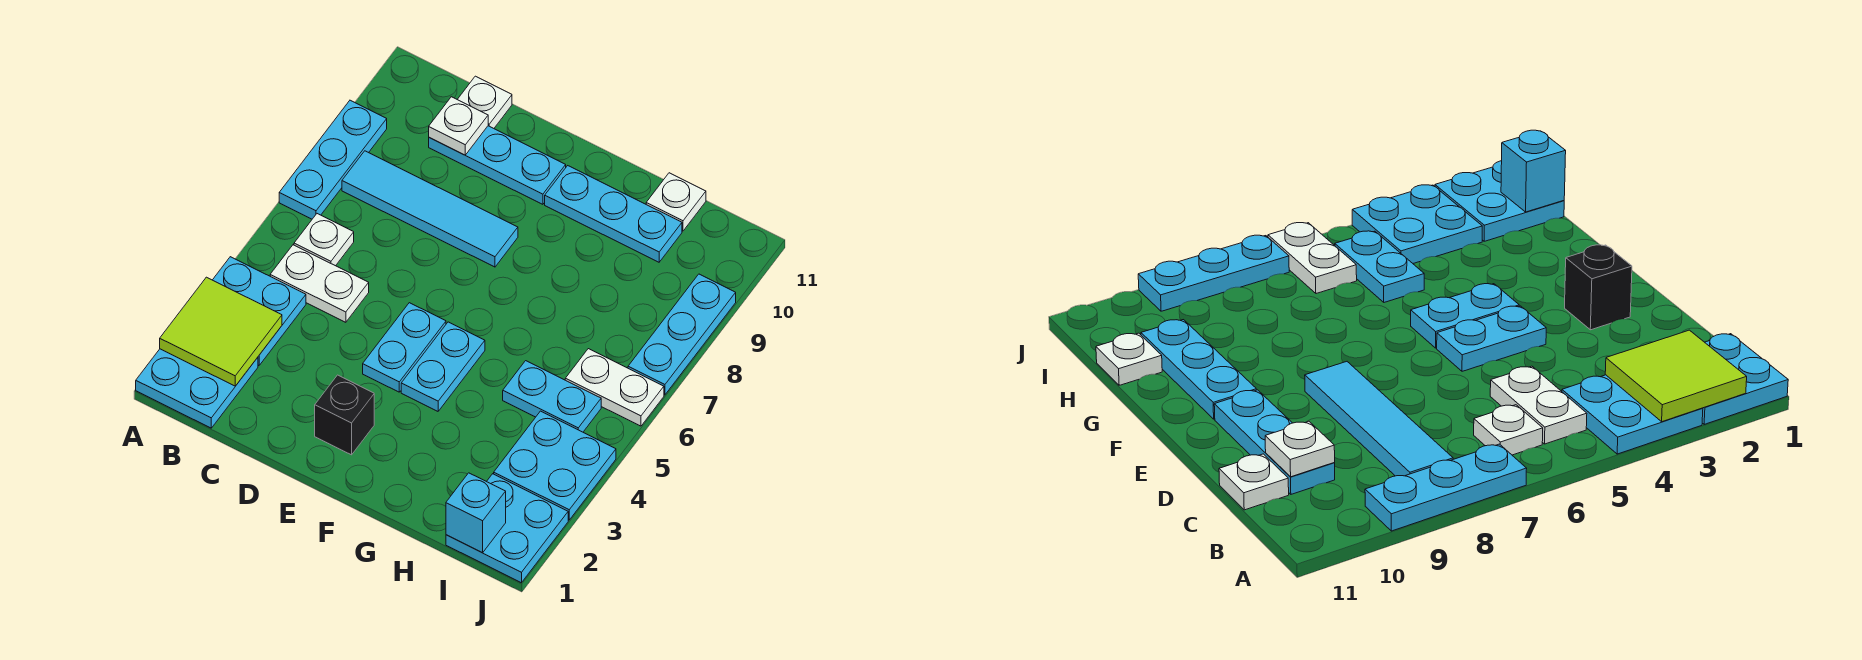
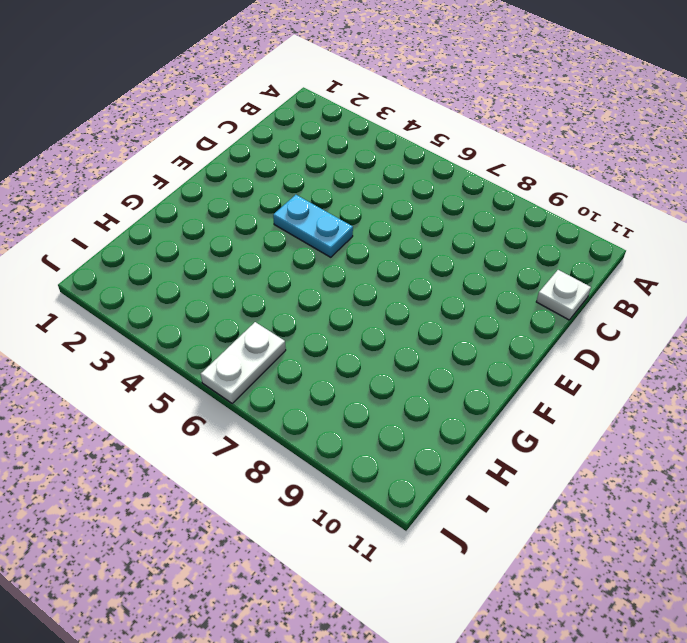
none -> cyan plate A1:B2 level 1
none -> cyan plate A3:B4 level 1
none -> cyan plate A7:A9 level 1

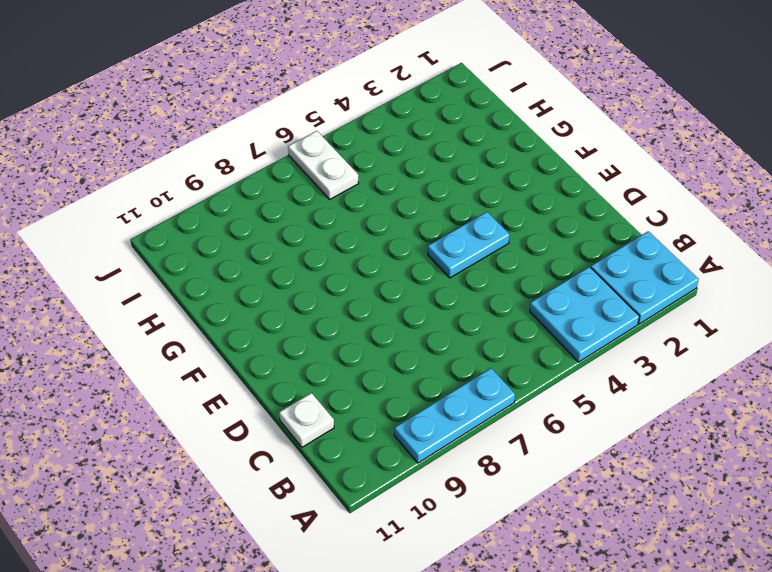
none -> white plate B5:C5 level 1
none -> white plate B6 level 1
none -> cyan tile B8:E8 level 1

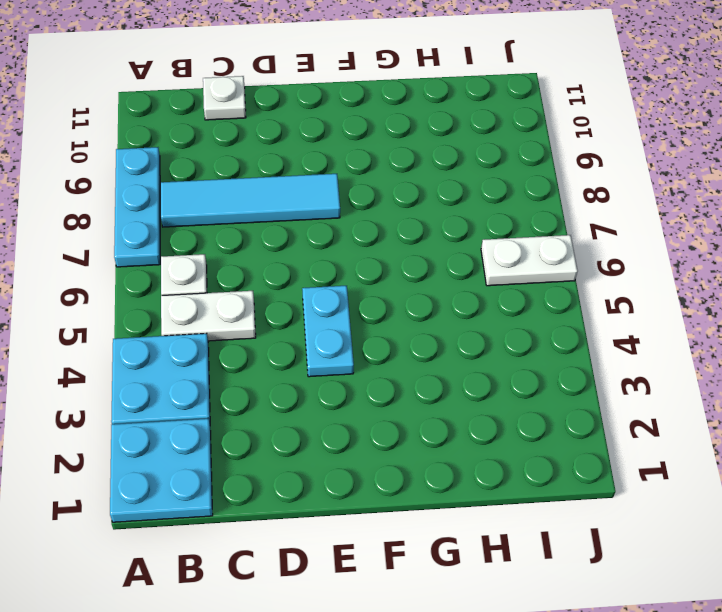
none -> cyan plate C10:E10 level 1
none -> black brick E2 level 1
none -> cyan plate F4:F5 level 1

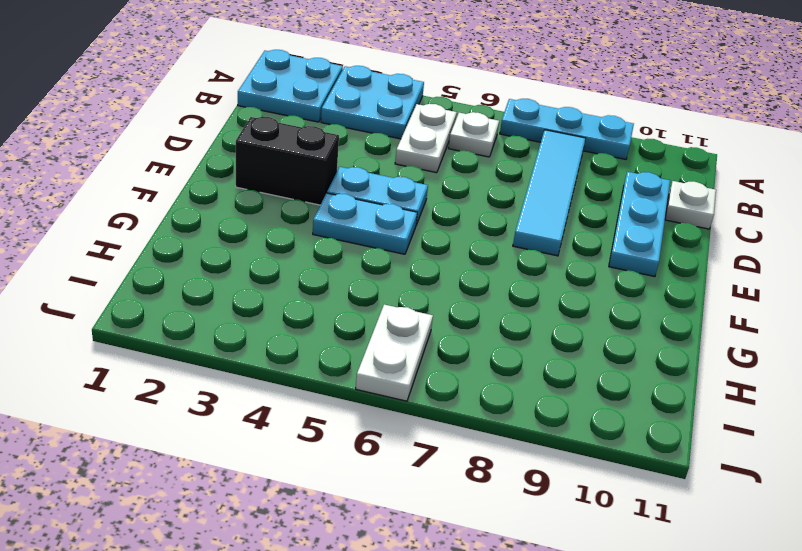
black brick E2:E3 level 1 -> black brick E2 level 1
none -> cyan plate F10:H10 level 1
none -> cyan plate H5:I5 level 1
none -> white plate H11 level 1

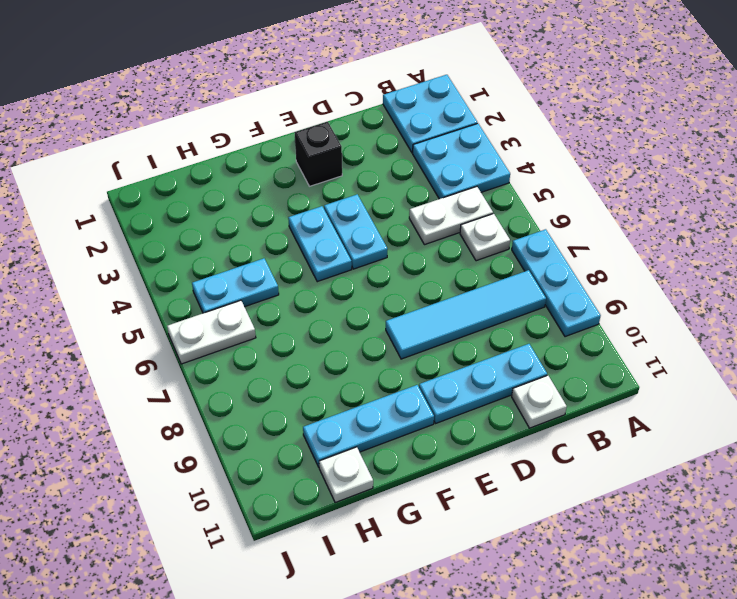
none -> cyan plate I1:J2 level 1
none -> cyan plate I3:J4 level 1
none -> cyan plate J7:J9 level 1

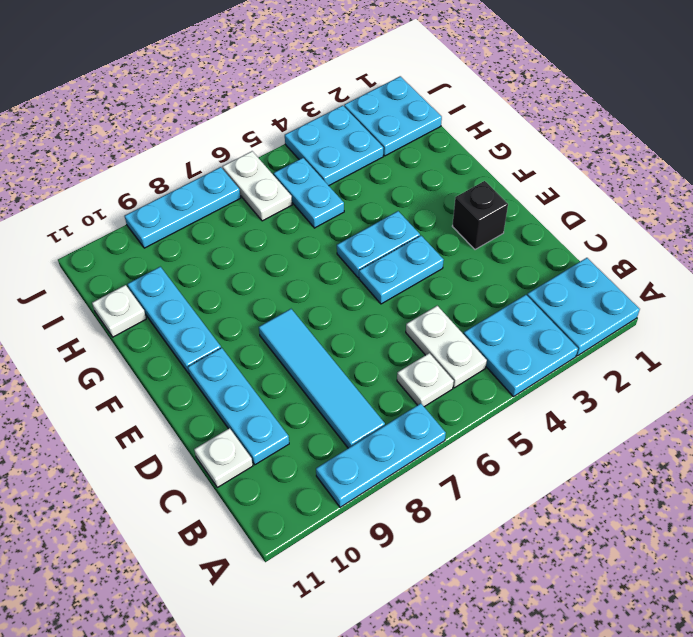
none -> lime tile A2:B3 level 2
none -> white plate C10 level 2
none -> cyan brick I1 level 2

